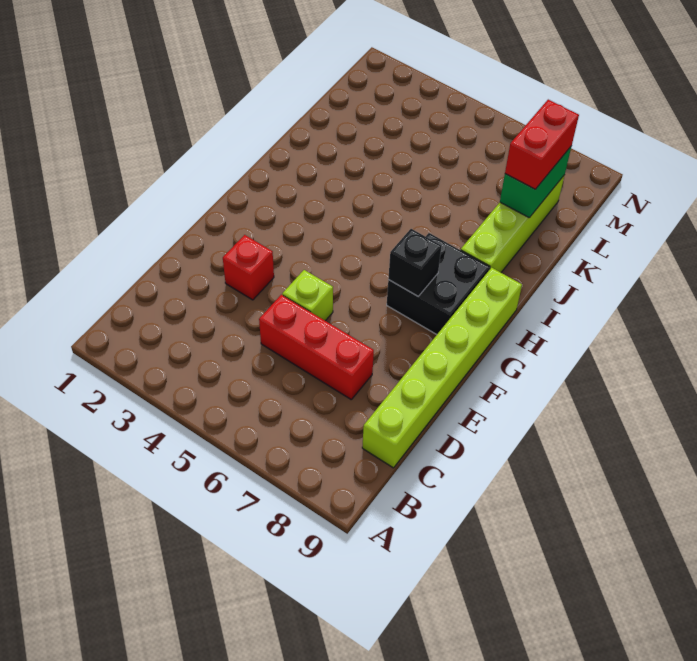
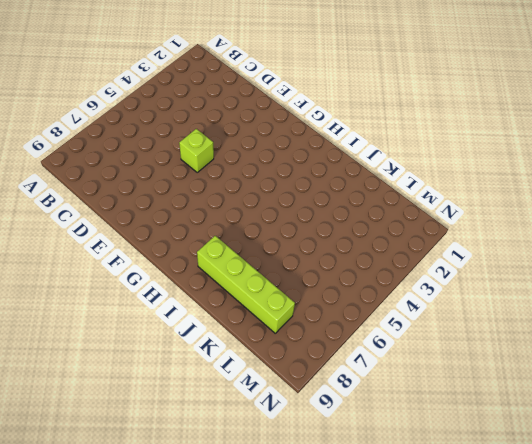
none -> lime brick C9:H9 level 1
none -> red brick D5:D7 level 1

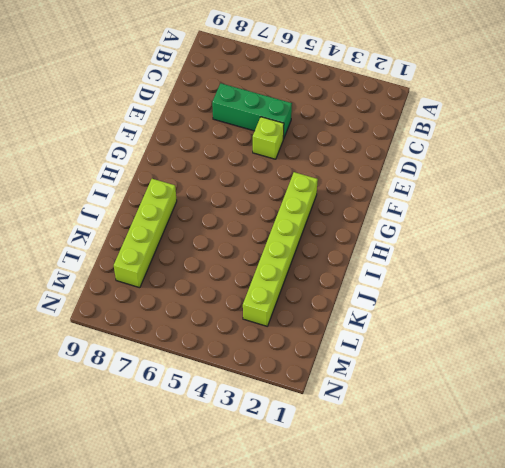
green brick D5:D7 level 1 -> red brick D5:D7 level 1
lime brick G3:L3 level 1 -> lime brick C9:H9 level 1
none -> red brick E3 level 1
none -> black brick G7:H8 level 1

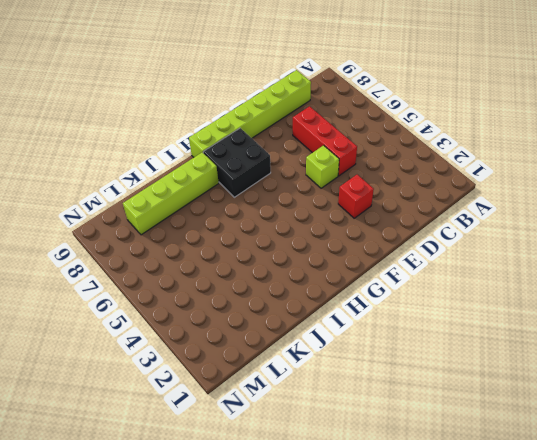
none -> black brick G7 level 2
none -> green brick K8:L8 level 2

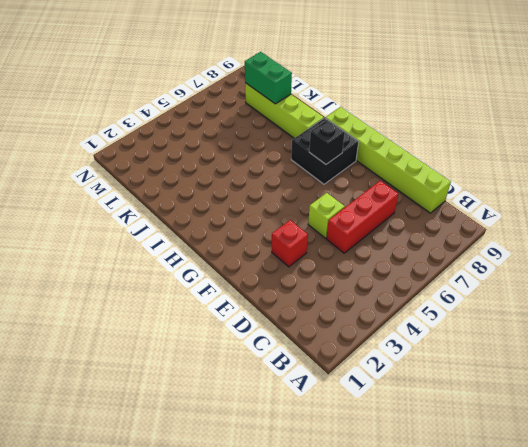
none -> red brick K8:L8 level 3

